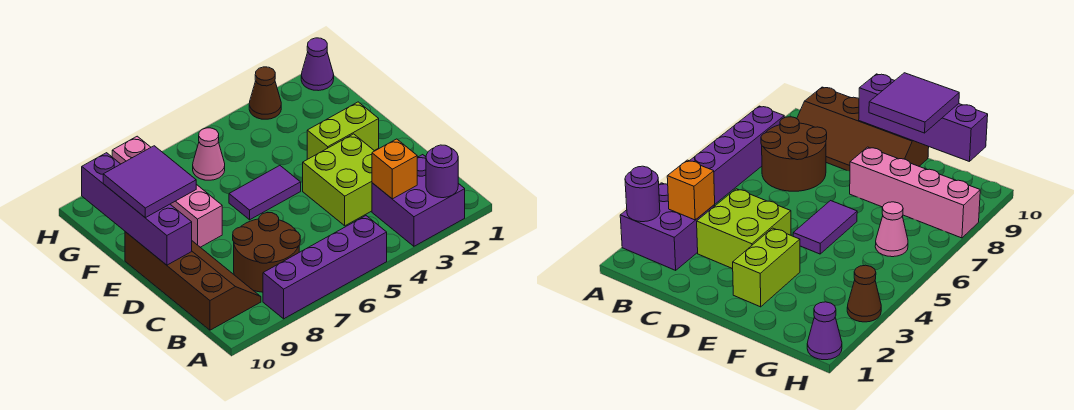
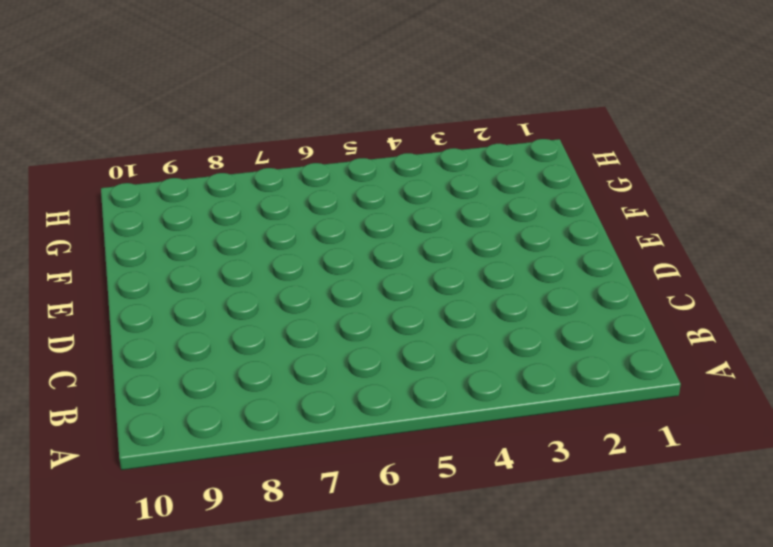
none -> purple brick A2:B3 level 1
none -> purple brick A5:A8 level 1
none -> brown round brick B7:C8 level 1

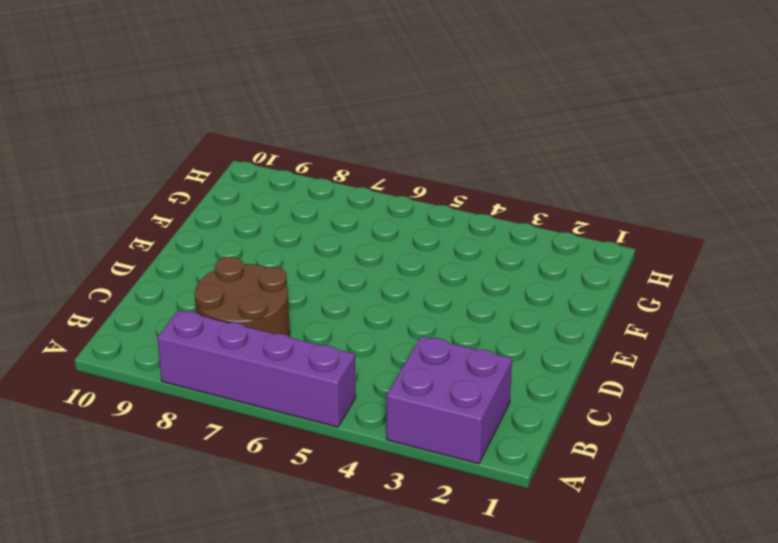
none -> brown slope B9:E10 level 1 top 10
none -> lime brick C3:D4 level 1
none -> lime brick E2:E3 level 1

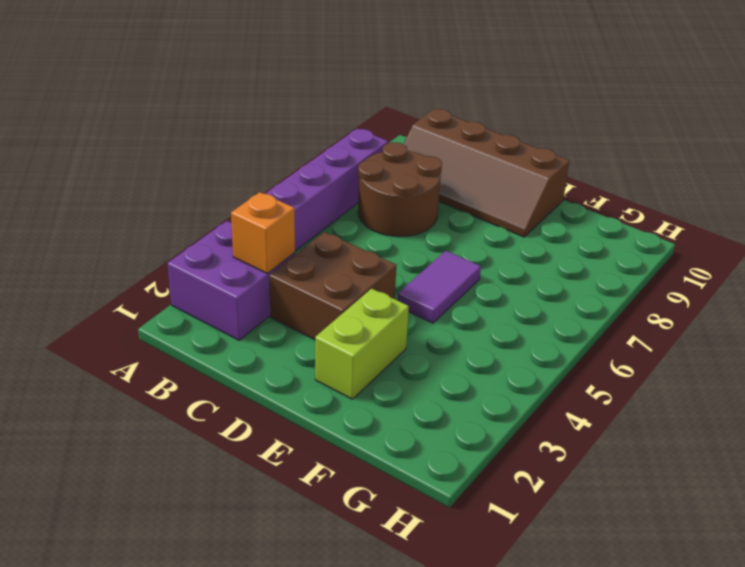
brown brick C3:D4 level 1 -> lime brick C3:D4 level 1
none -> pink brick E8:H8 level 1
none -> pink cone G6 level 1
none -> purple cone H1 level 1

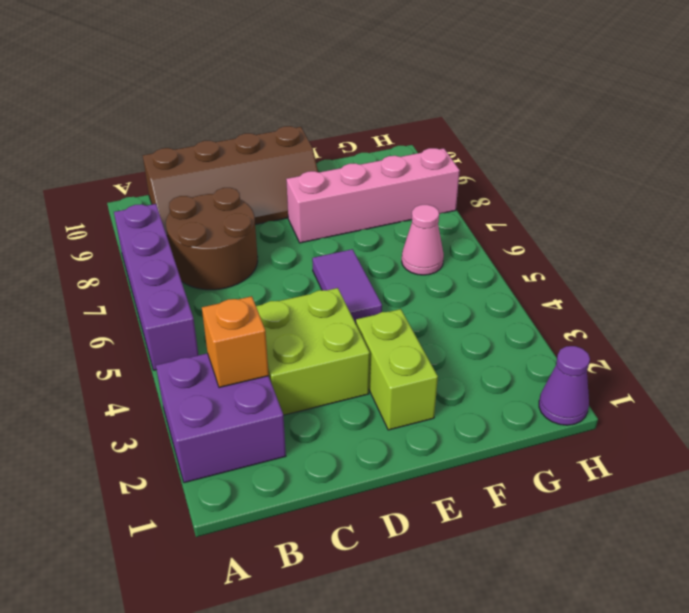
none -> brown cone H3 level 1
none -> purple round brick A2 level 2
none -> purple brick D10:G10 level 2

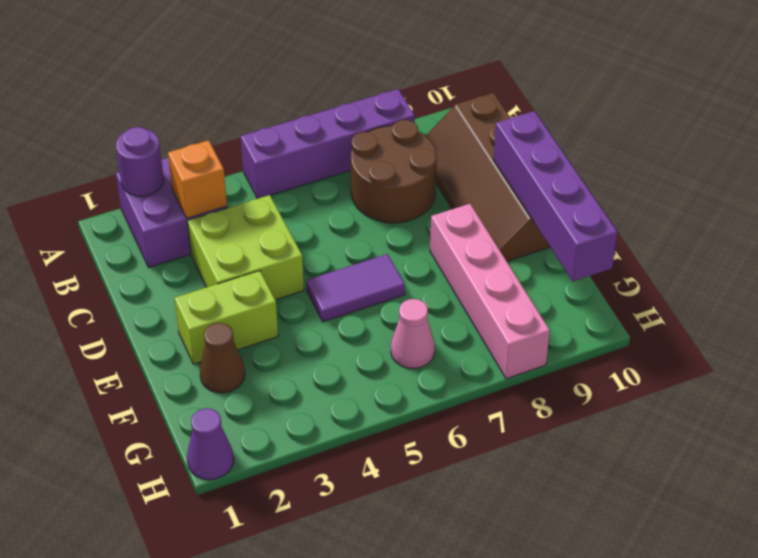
brown cone F2 level 1 -> brown cone H3 level 1
none -> purple tile E9:F10 level 3

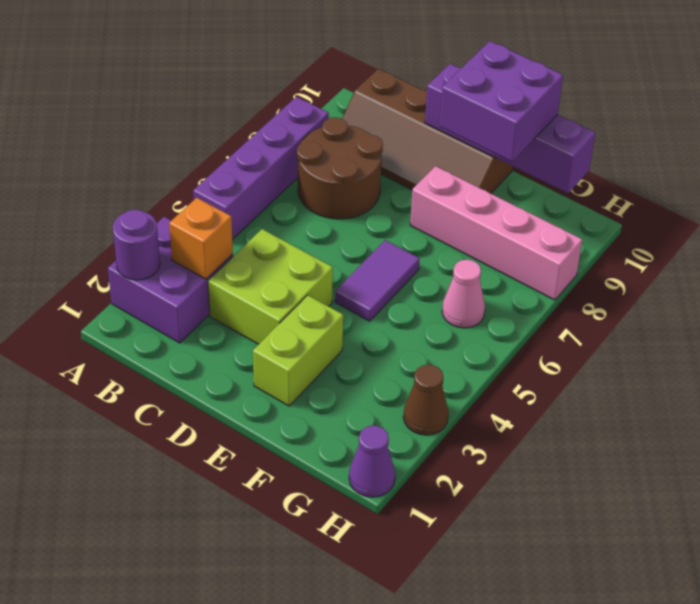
purple brick E9:F10 level 3 -> purple tile E9:F10 level 3

